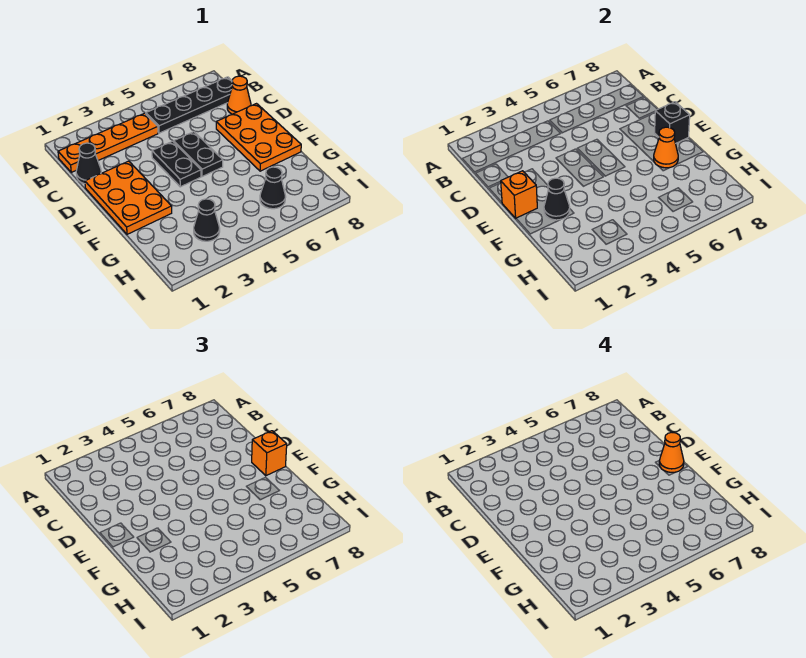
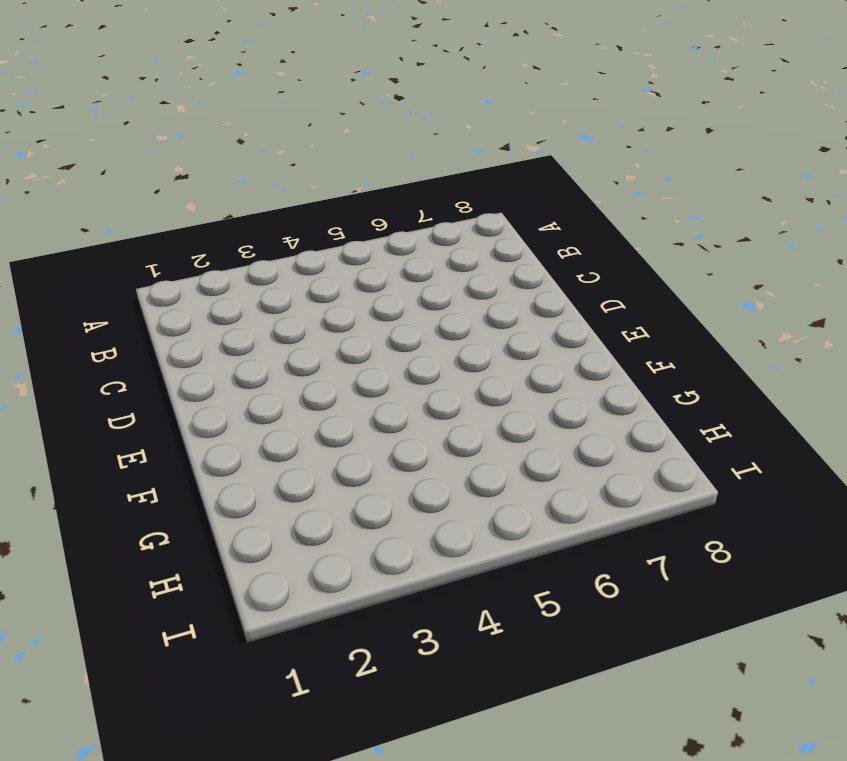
none -> orange plate B1:B4 level 1
none -> black plate B5:B8 level 1
none -> black cone C1 level 1

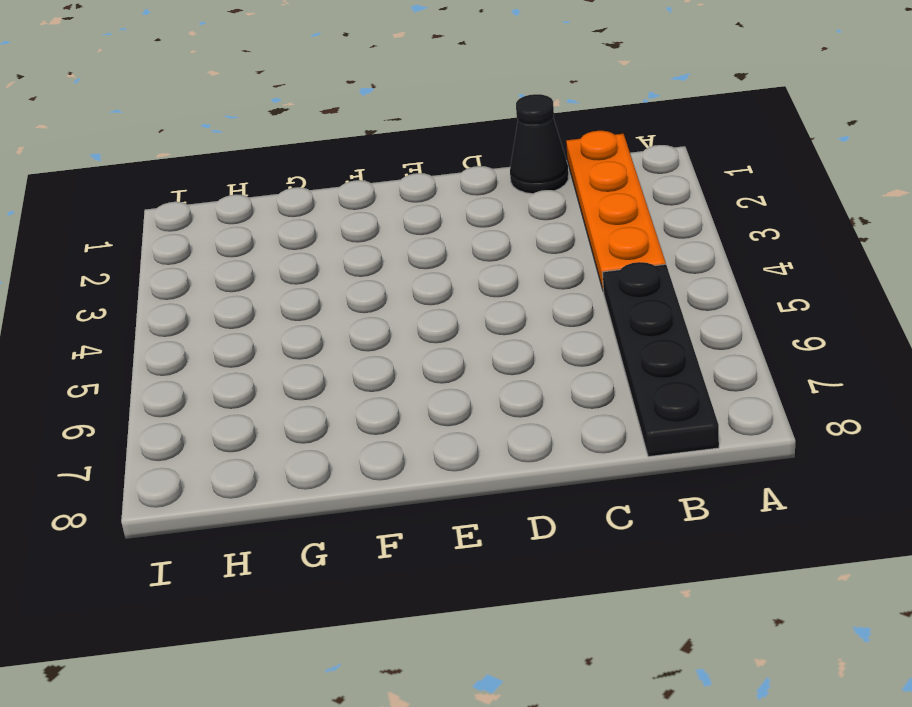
none -> orange cone C8 level 1
none -> orange plate D1:F2 level 1
none -> black plate D4:E4 level 1

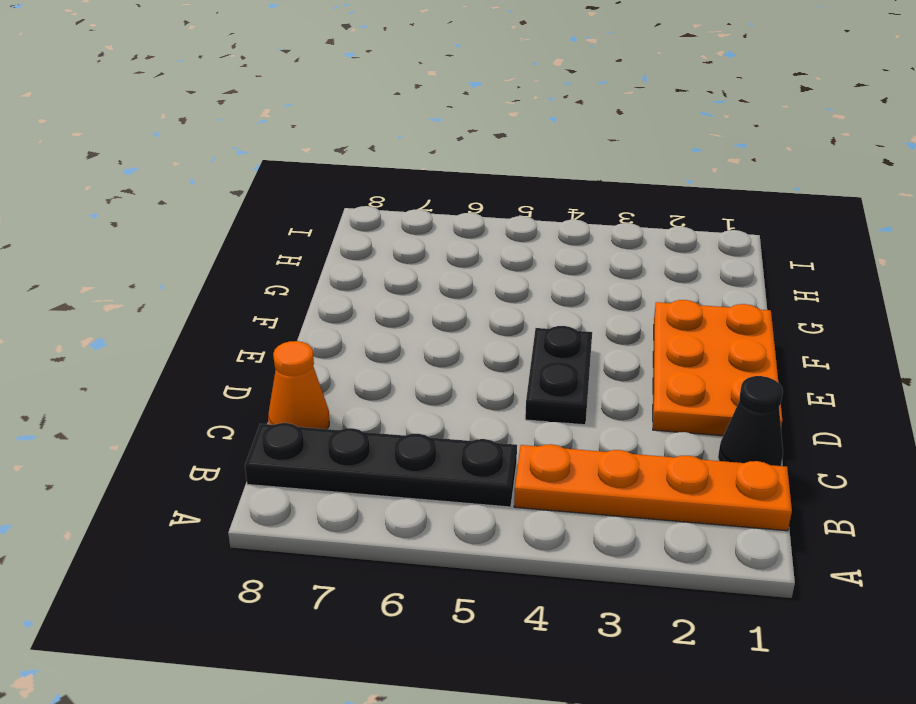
none -> black plate D5:E5 level 1
none -> orange plate D7:F8 level 1
none -> black cone H3 level 1

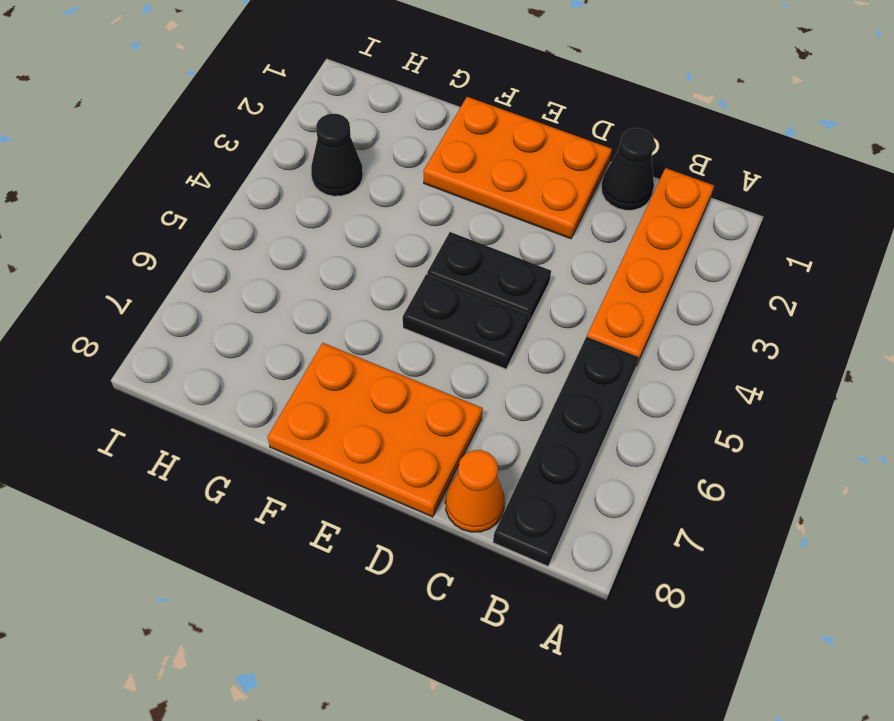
none -> black cone H6 level 1
none -> orange brick E1 level 2
none -> black brick E8 level 2

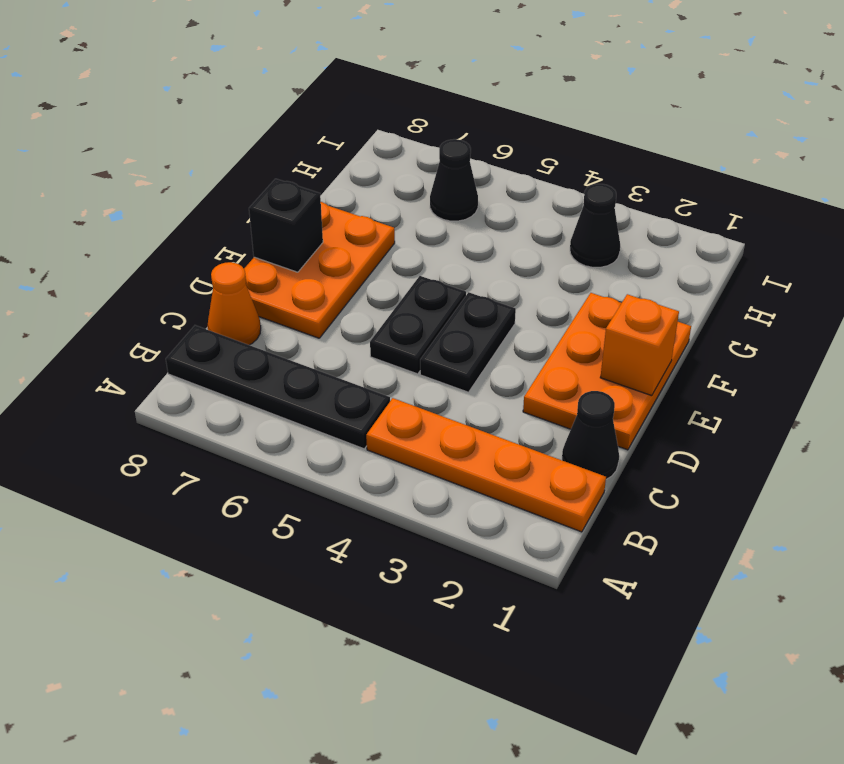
none -> black cone F2 level 2
none -> orange cone F7 level 2
none -> orange brick E8 level 3

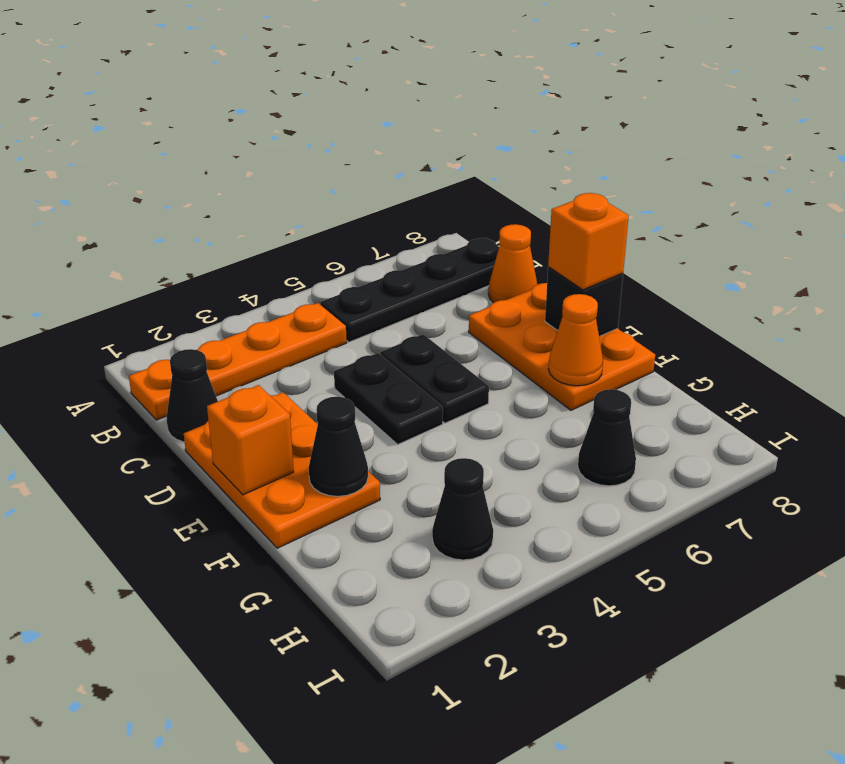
none -> orange cone E8 level 4

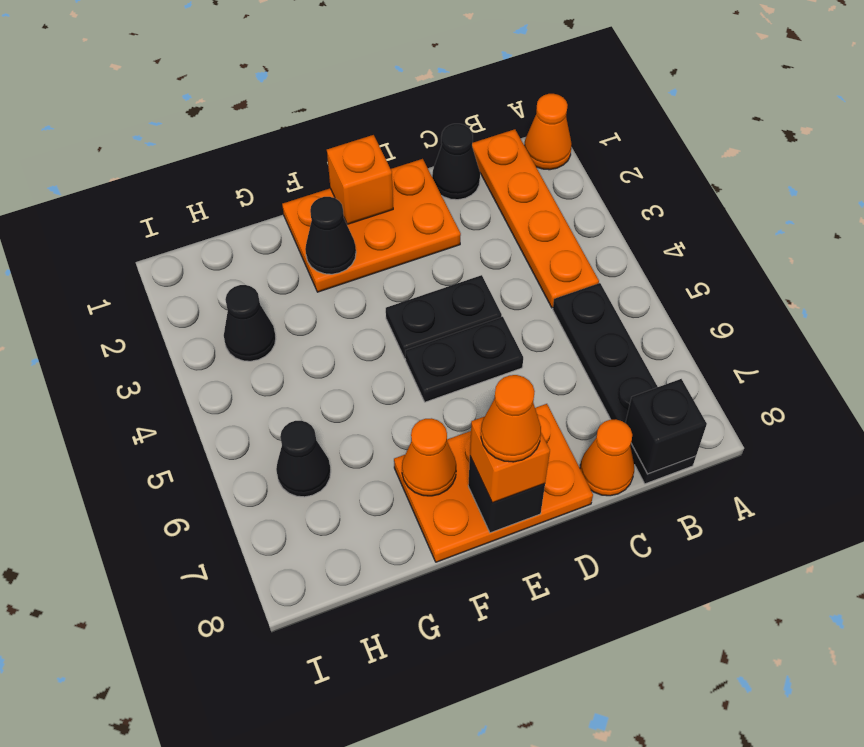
orange cone A1 level 1 -> none
black brick B8 level 2 -> none

